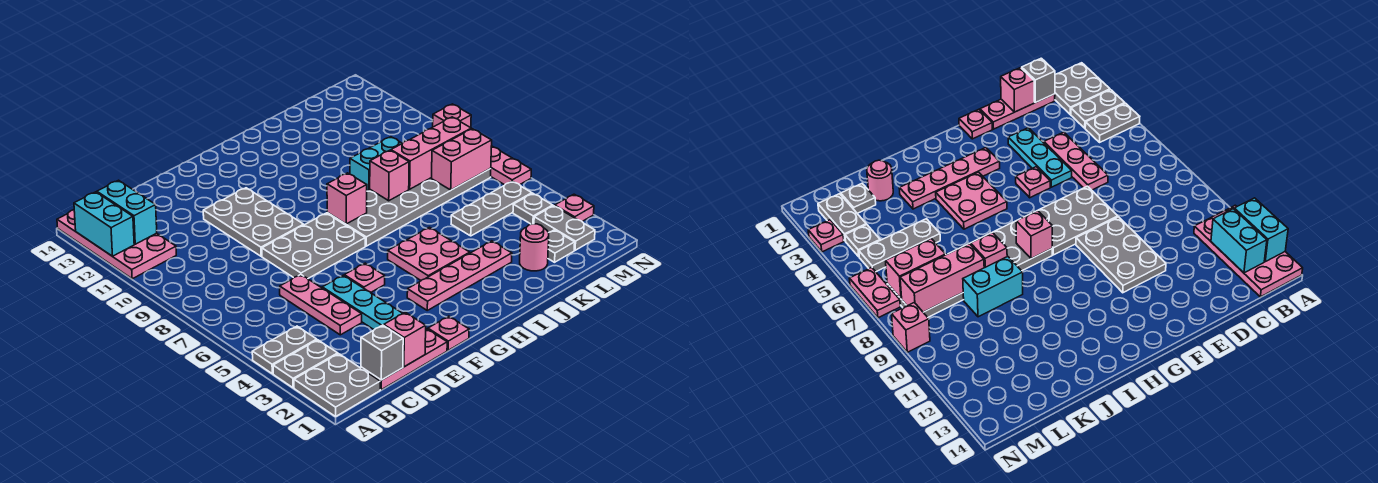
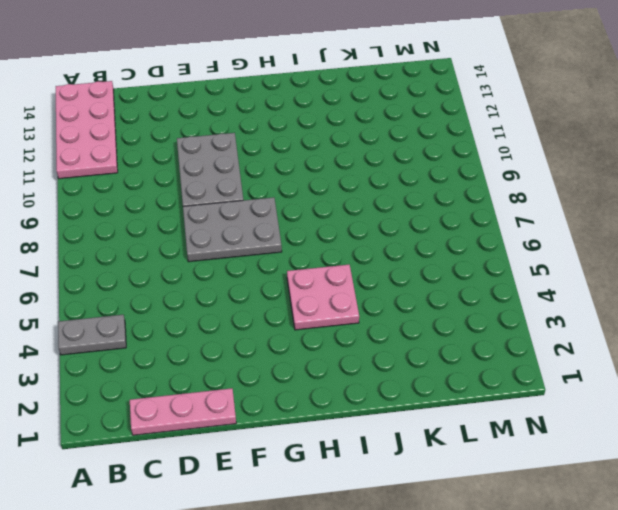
none -> grey plate A1:B2 level 1
none -> grey plate A3:B3 level 1
none -> pink plate D4:D6 level 1
none -> cyan plate E3:E5 level 1

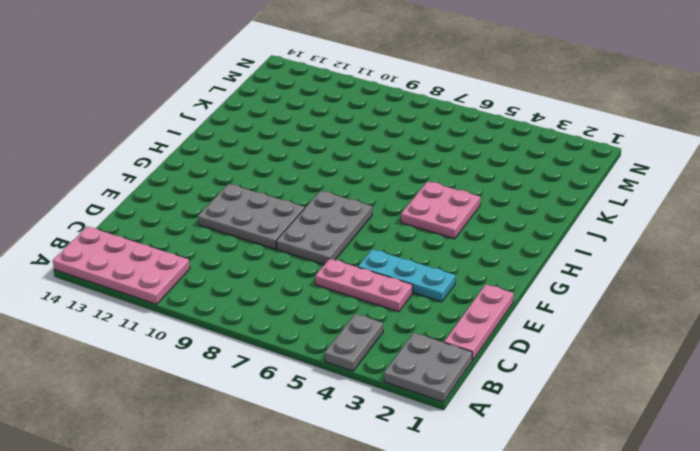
none -> grey plate A3:B3 level 1
none -> pink plate F1 level 1
none -> pink plate F5 level 1
none -> pink plate G3:J3 level 1

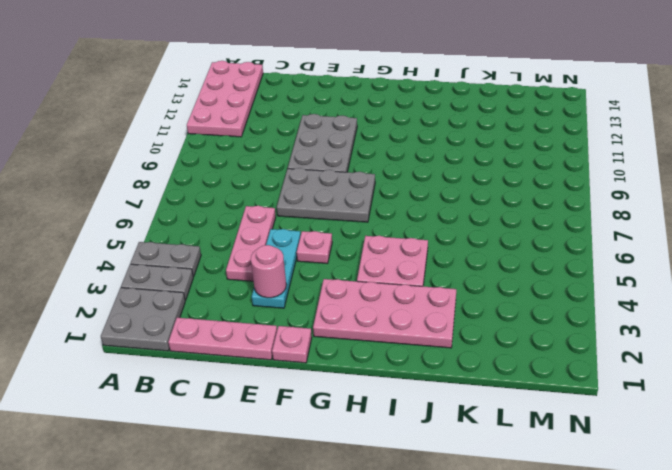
pink round brick E3 level 2 -> pink round brick K2 level 1
pink plate G2:J3 level 1 -> pink plate G3:J3 level 1
none -> grey plate H7:M8 level 1
none -> cyan brick J9:K9 level 1
none -> grey plate K5:M5 level 1
none -> grey plate L2 level 1

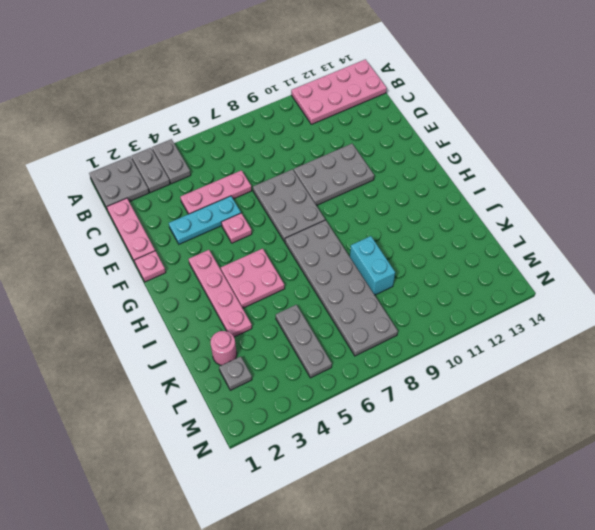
none -> grey plate M2:M3 level 1
none -> grey plate M4 level 1
none -> pink plate N3 level 1
none -> pink plate N6:N7 level 1

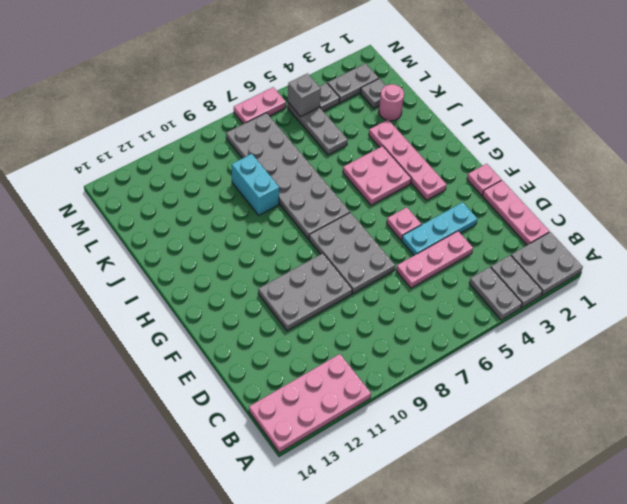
grey brick M5 level 2 -> grey brick C1 level 2
none -> pink plate N3 level 1
none -> pink brick N9 level 1
none -> cyan brick A12:A13 level 2
none -> cyan brick B12:B13 level 2

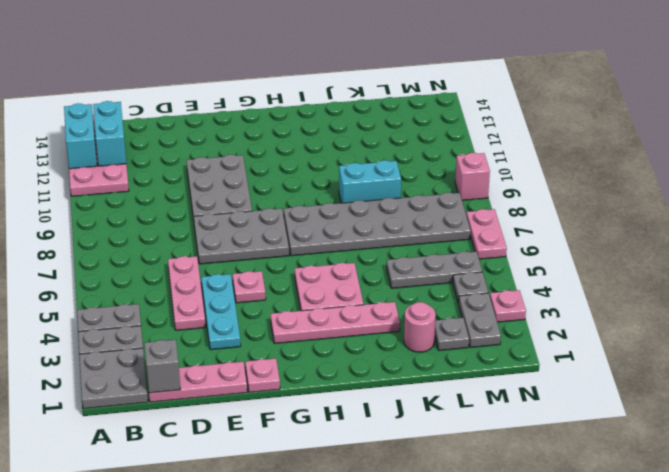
none -> pink brick D1 level 2
none -> pink brick H8 level 2
none -> pink brick J8 level 2
none -> pink brick K8:M8 level 2

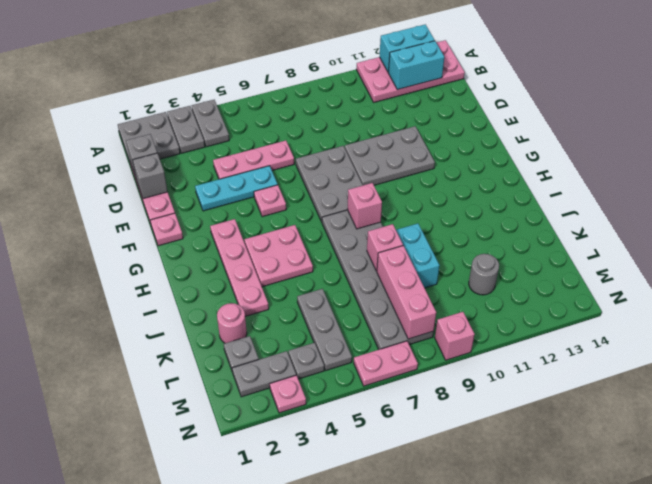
grey brick D1 level 2 -> pink brick D1 level 2
grey round brick L11 level 1 -> none
none -> pink brick L7:M7 level 2

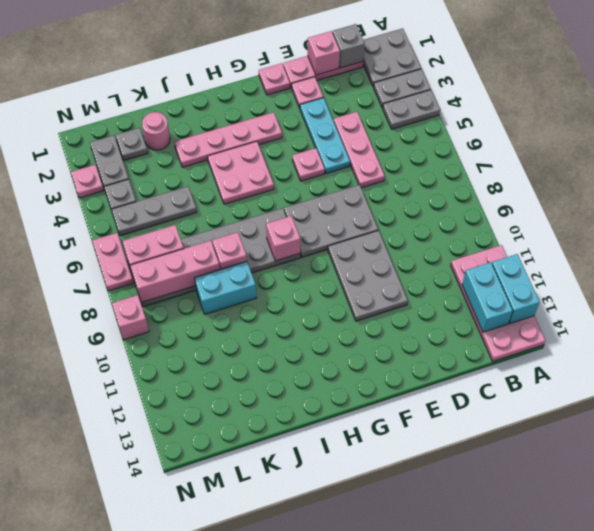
pink plate E2 level 1 -> none

